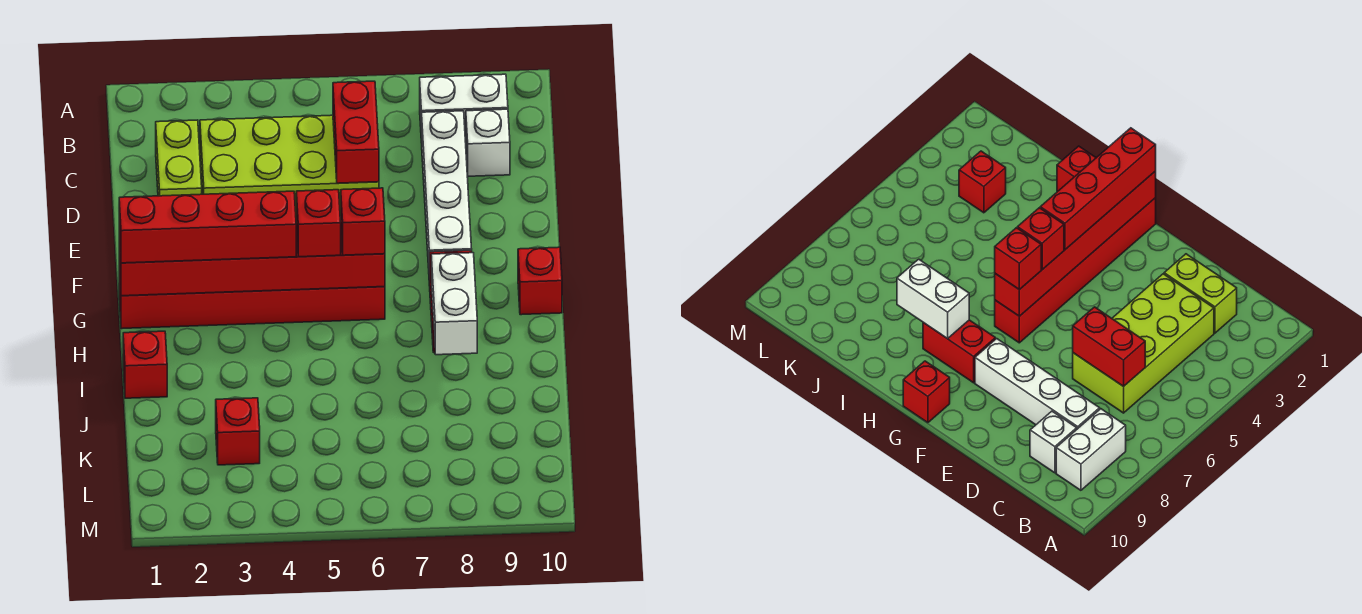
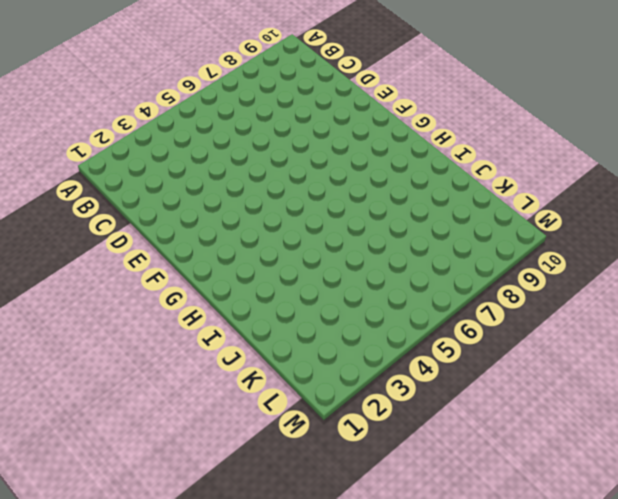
none -> white brick B8:B9 level 1
none -> lime brick C2:D2 level 1
none -> lime brick C3:D6 level 1

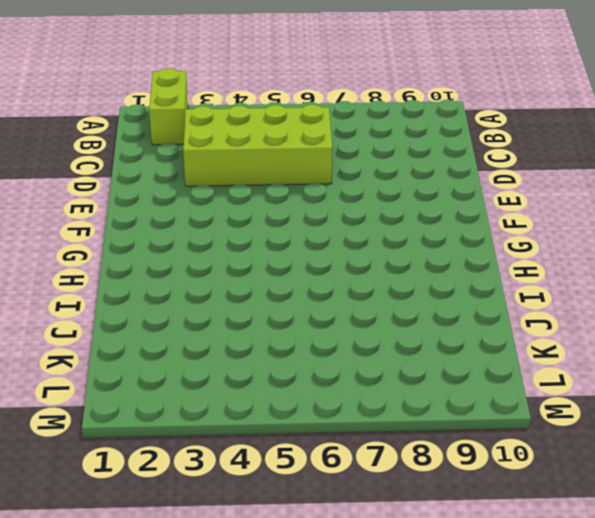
lime brick A2:B2 level 1 -> lime brick C2:D2 level 1
none -> white brick B8:B9 level 1
none -> white brick C8:F8 level 1
none -> white brick C9 level 1

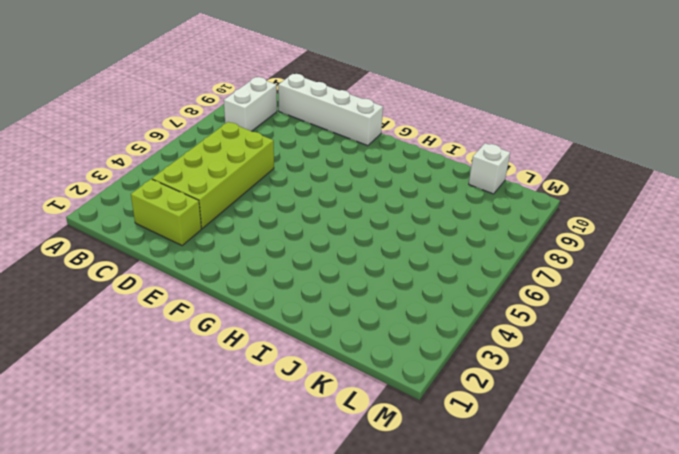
white brick C10:F10 level 1 -> white brick C8:F8 level 1
white brick K10 level 1 -> white brick C9 level 1
none -> red brick G1:G6 level 1
none -> red brick G8:H8 level 1
none -> red brick G10 level 1

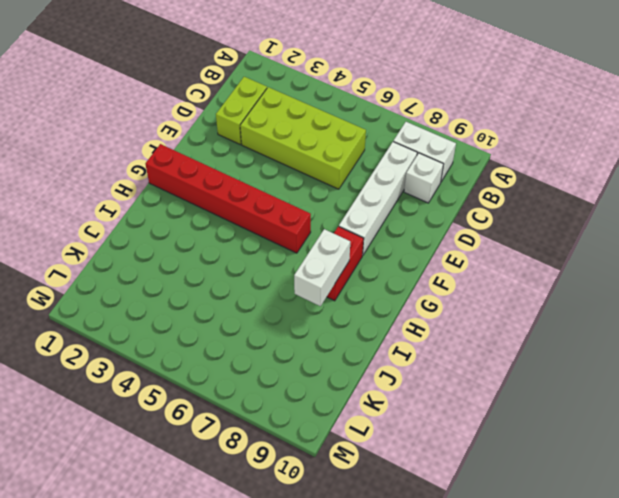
none -> red brick G10 level 1
none -> red brick I1 level 1
none -> red brick K3 level 1

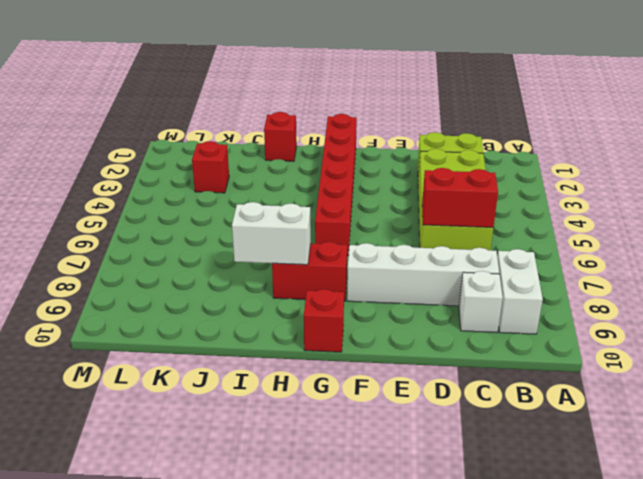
none -> red brick G1:G6 level 2
none -> red brick G1:G4 level 3
none -> red brick G5 level 3

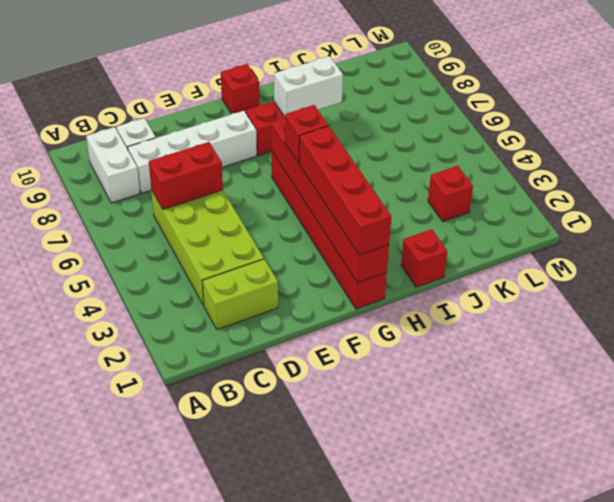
none -> red brick G6 level 3

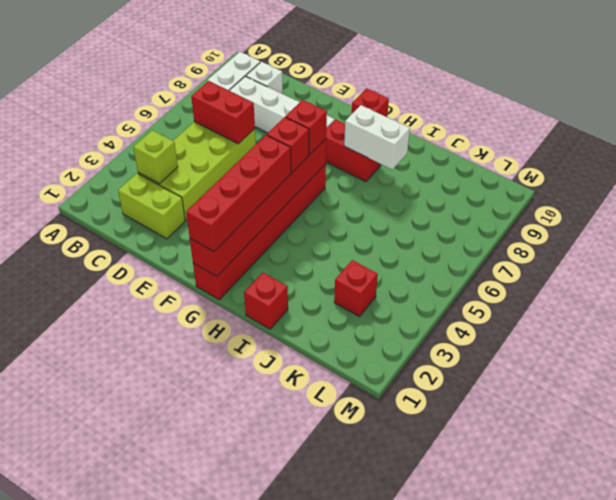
lime brick C3 level 2 -> none

